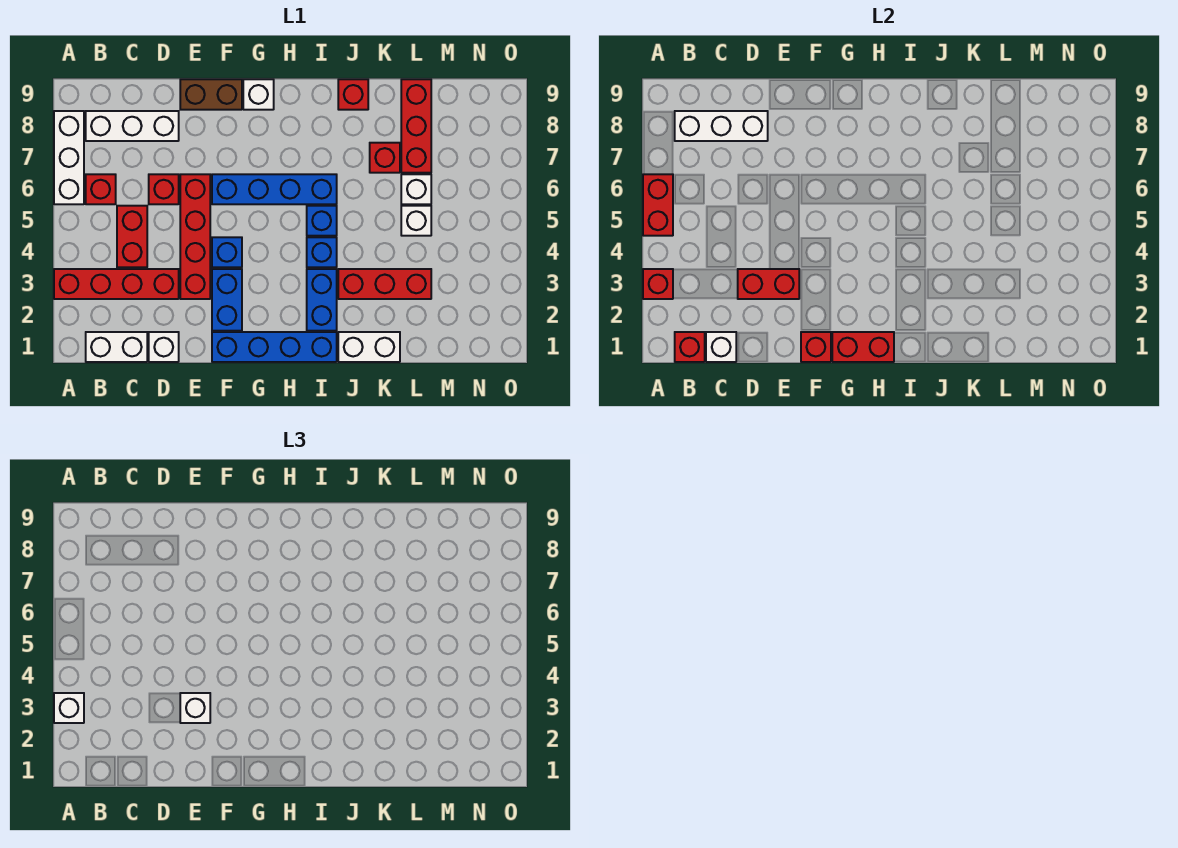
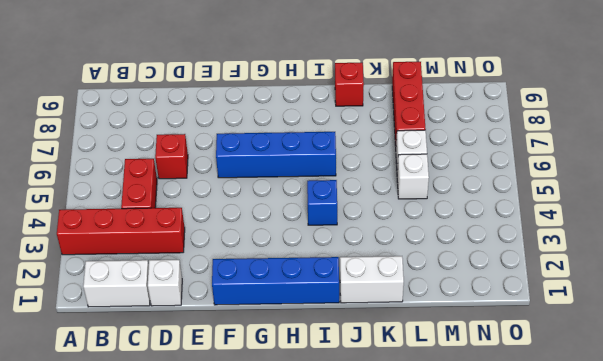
none -> white brick A6:A8 level 1
none -> red brick B6 level 1
none -> white brick B8:D8 level 1
none -> red brick E3:E6 level 1

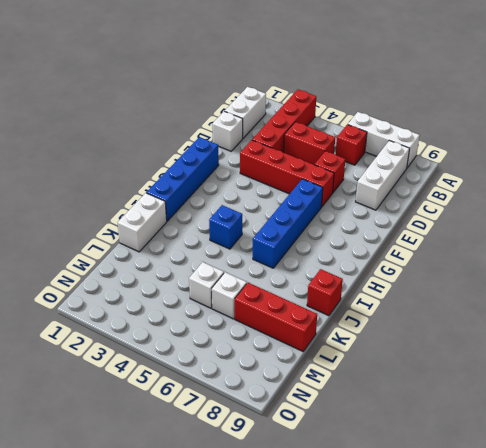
none -> brown brick E9:F9 level 1
none -> blue brick F2:F3 level 1
none -> blue brick F4 level 1
none -> white brick G9 level 1

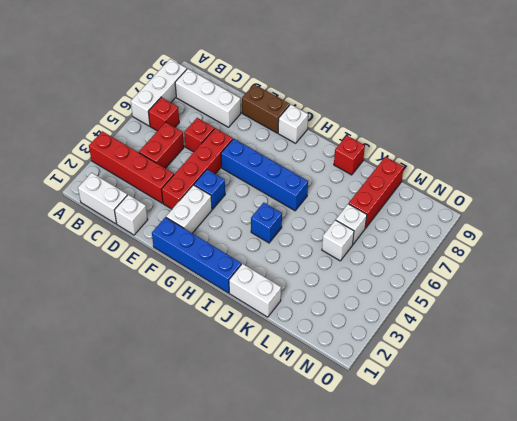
white brick F2:F3 level 1 -> blue brick F2:F3 level 1
none -> blue brick I2:I3 level 1
none -> blue brick I5 level 1
none -> red brick J3:L3 level 1
none -> red brick K7 level 1

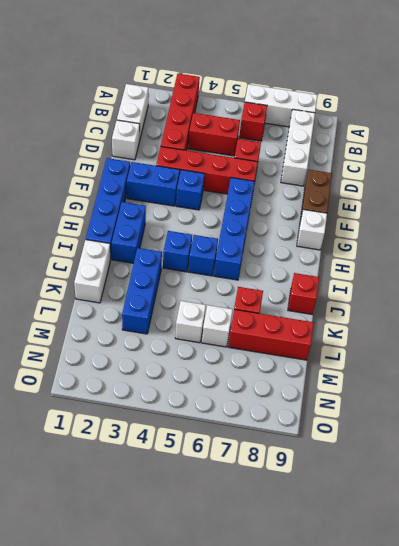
blue brick H2:I2 level 1 -> blue brick I2:I3 level 1
blue brick J3:L3 level 1 -> red brick J3:L3 level 1
none -> red brick A3 level 2
none -> red brick A5:A6 level 2
none -> red brick B1 level 2
none -> white brick B8:D8 level 2

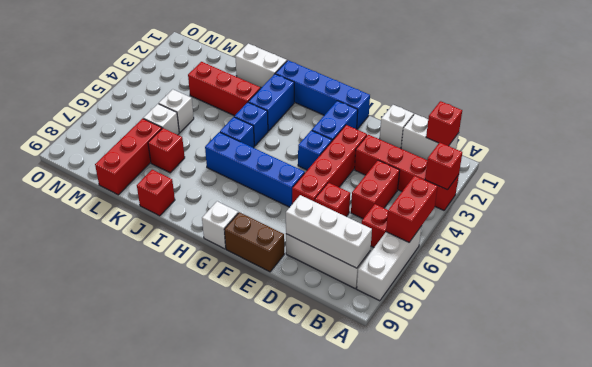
none -> white brick C1 level 2
none -> red brick D3:E3 level 2
none -> red brick F1 level 2
none -> red brick G1:H1 level 2

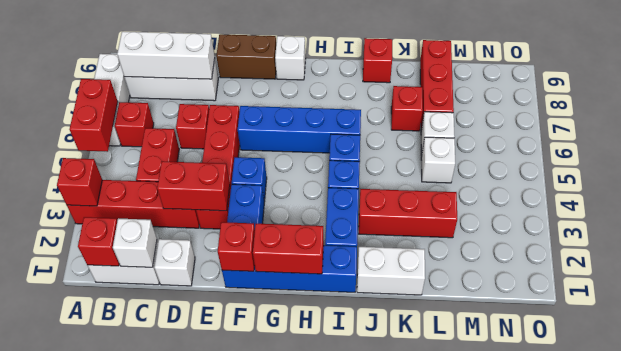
none -> white brick A3 level 3
none -> white brick E3 level 3

